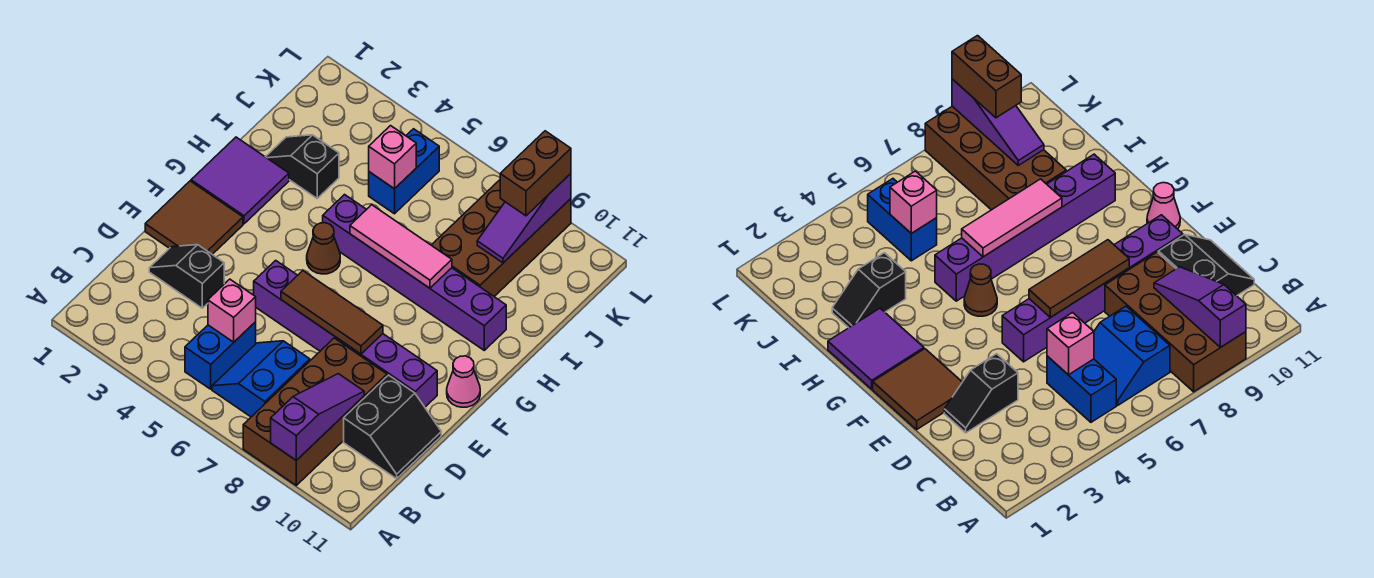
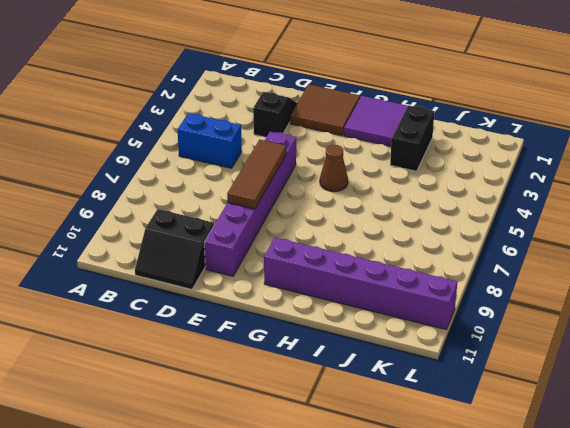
purple brick G10:L10 level 1 -> purple brick H5:H10 level 1
black brick I2:I3 level 1 -> black slope I2:I3 level 1 top 3
none -> brown brick A8:D9 level 1
none -> blue slope B6:C7 level 1 top 7
none -> pink cone F11 level 1

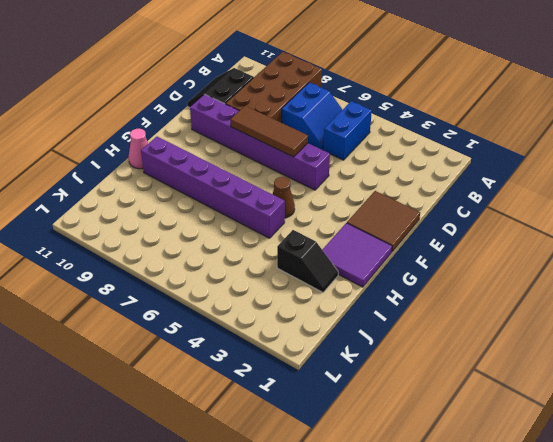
pink cone H11 level 1 -> pink cone F11 level 1
none -> black slope D2:D3 level 1 top 3
none -> brown brick I8:L9 level 1
none -> blue brick J5:K5 level 1

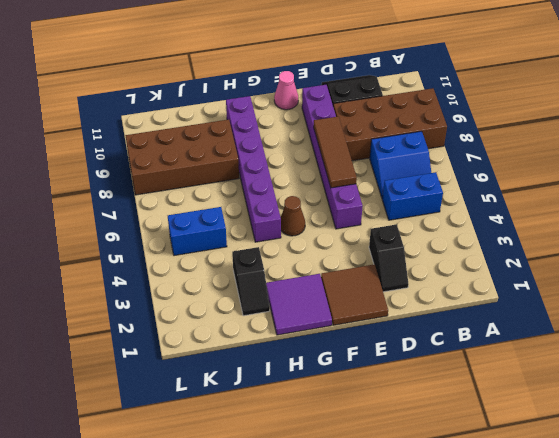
none -> purple slope A9:C9 level 2 top A
none -> pink brick C5 level 2
none -> pink tile H6:H8 level 2

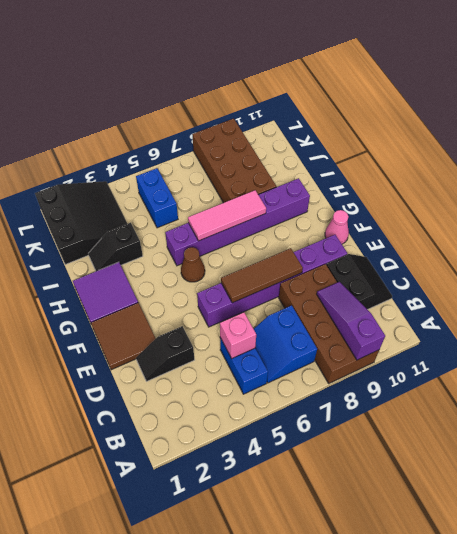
black slope J1:L3 level 1 top 1 -> none
none -> pink brick J5 level 2
none -> purple slope J9:L9 level 2 top L
none -> brown brick K9:L9 level 3

